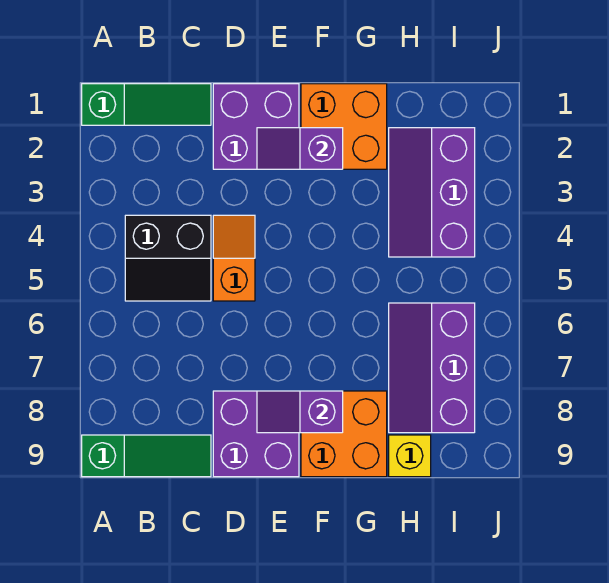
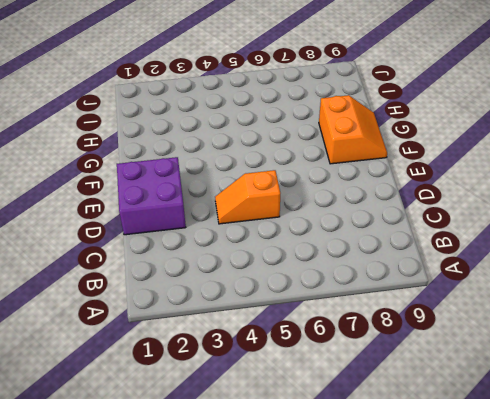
orange slope F8:G9 level 1 top 8 -> orange brick F8:G9 level 1
none -> green slope A1:C1 level 1 top A
none -> green slope A9:C9 level 1 top A
none -> black slope B4:C5 level 1 top 4

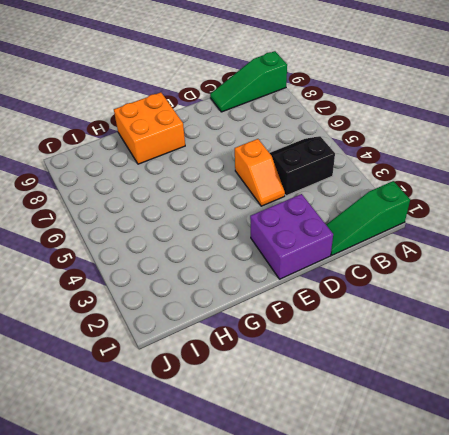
none -> purple brick D8:E9 level 1
none -> orange brick F1:G2 level 1
none -> purple slope H2:I4 level 1 top I

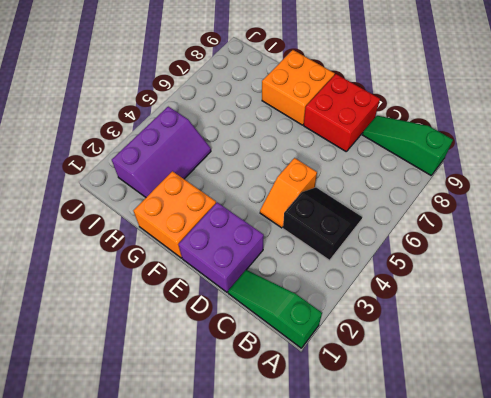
red brick D8:E9 level 1 -> purple brick D8:E9 level 1
none -> purple slope H6:I8 level 1 top I
none -> yellow brick H9 level 1
none -> purple slope E2:F2 level 2 top F

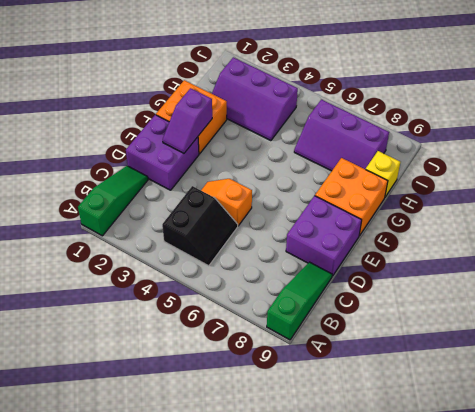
none -> purple slope E8:F8 level 2 top F

